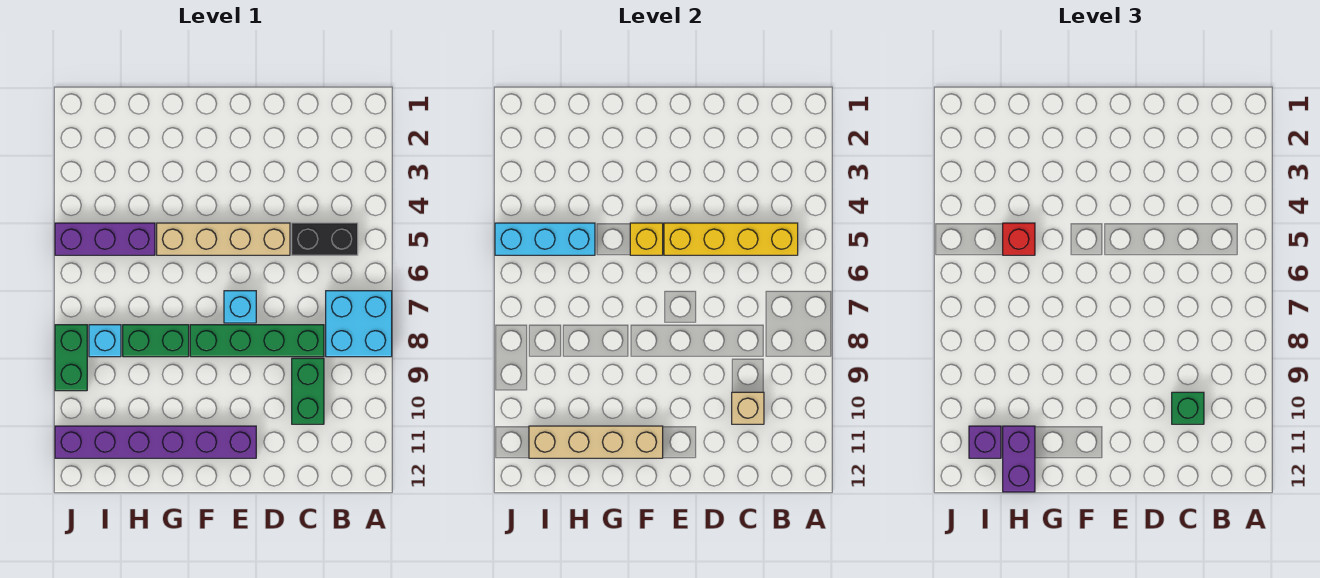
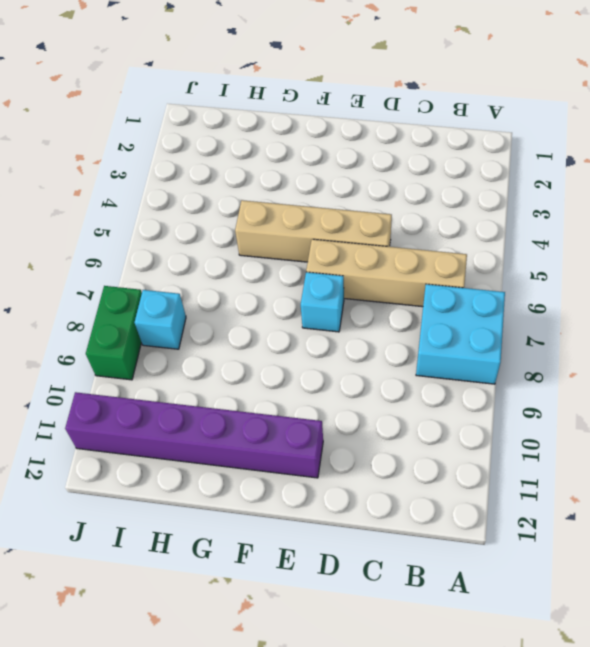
tan brick B6:E6 level 1 -> tan brick F11:I11 level 2
none -> black brick B5:C5 level 1
none -> green brick C8:F8 level 1
none -> green brick C9:C10 level 1

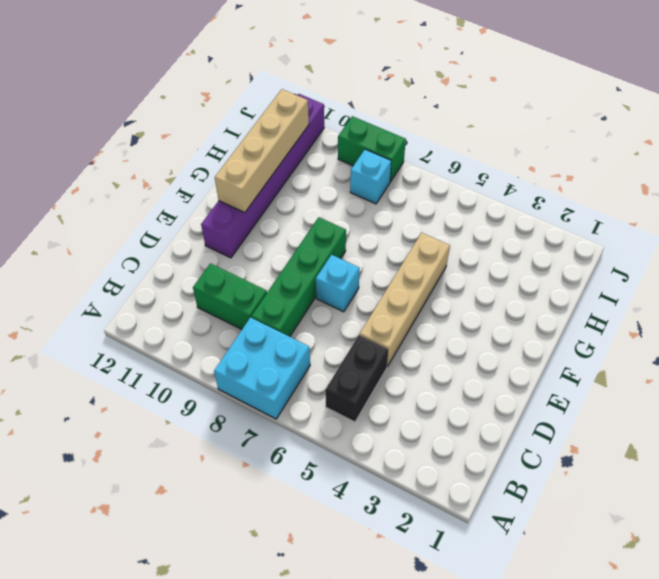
none -> green brick G8:H8 level 1
none -> purple brick H5:J5 level 1
none -> yellow brick B5:E5 level 2

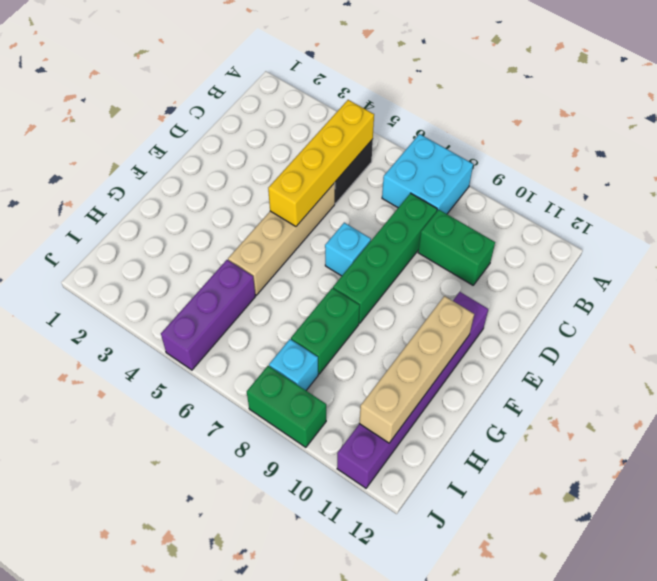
none -> tan brick C10 level 2
none -> yellow brick F5 level 2
none -> cyan brick H5:J5 level 2

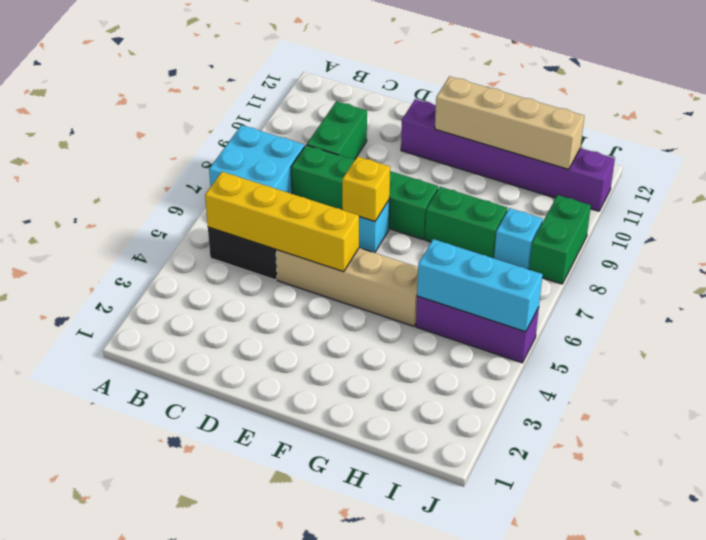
yellow brick E7 level 2 -> yellow brick F5 level 2
none -> tan brick C10 level 2
none -> green brick C10 level 3
none -> red brick H5 level 3

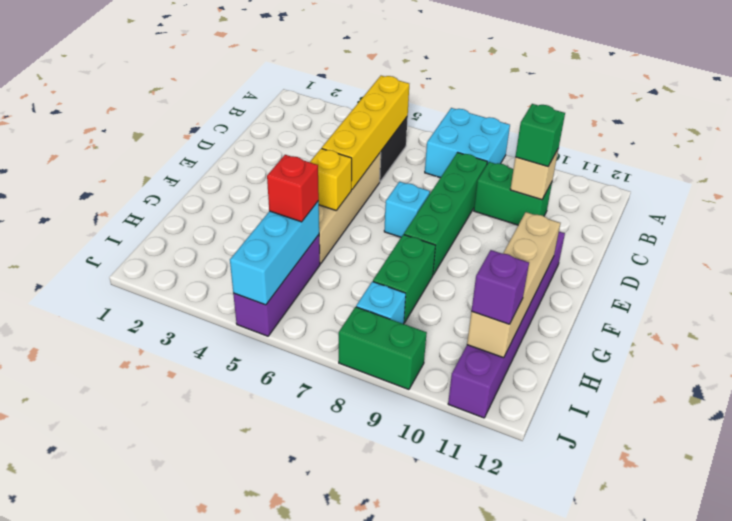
none -> purple brick H11:H12 level 3

